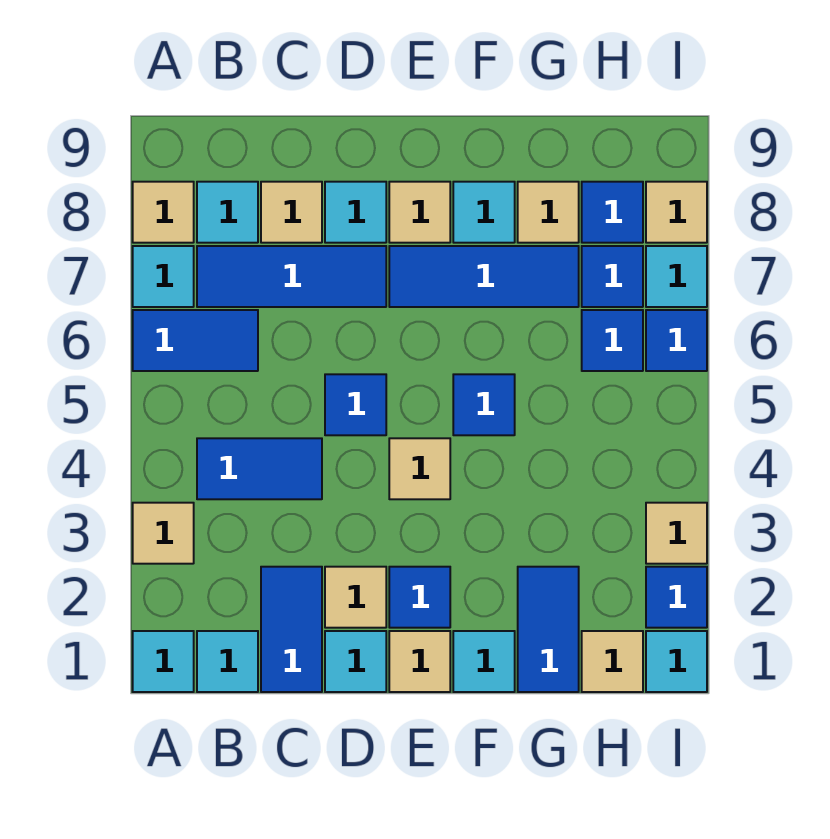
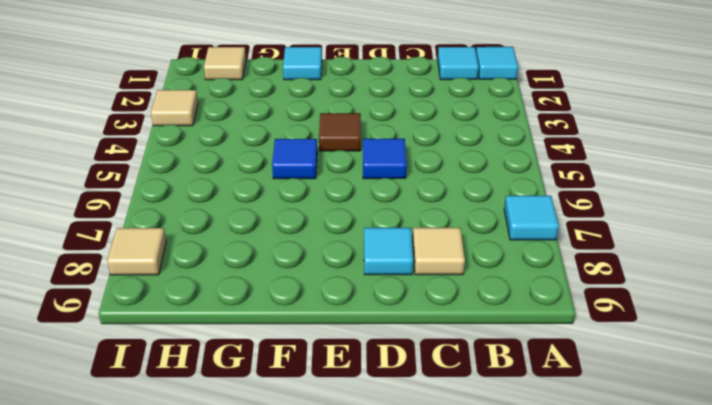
brown tile E4 level 1 -> tan tile E4 level 1
none -> tan tile A3 level 1
none -> blue tile A6:B6 level 1
none -> tan tile A8 level 1
none -> blue tile B4:C4 level 1

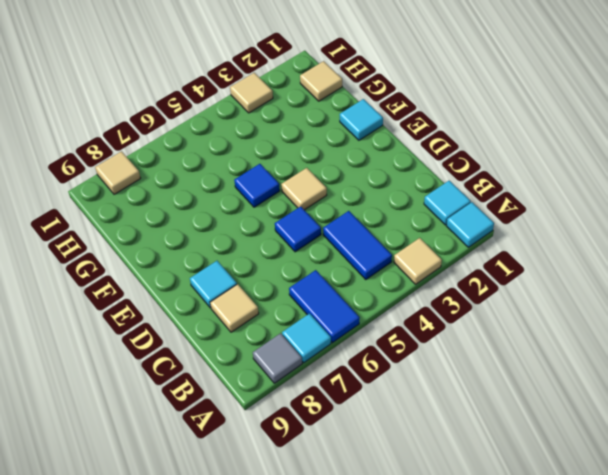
grey tile A8 level 1 -> tan tile A8 level 1
none -> blue tile B7:D7 level 1
none -> cyan tile B8 level 1
none -> blue tile C1:C2 level 1
none -> cyan tile D1 level 1

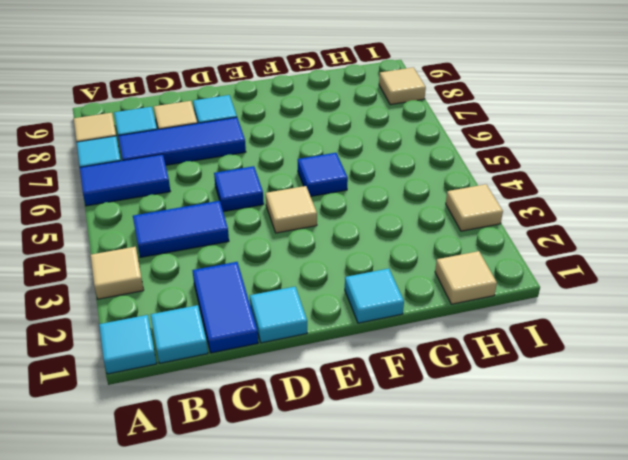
none -> tan tile D2 level 1
none -> tan tile E1 level 1
none -> blue tile E2 level 1
none -> blue tile E7:G7 level 1

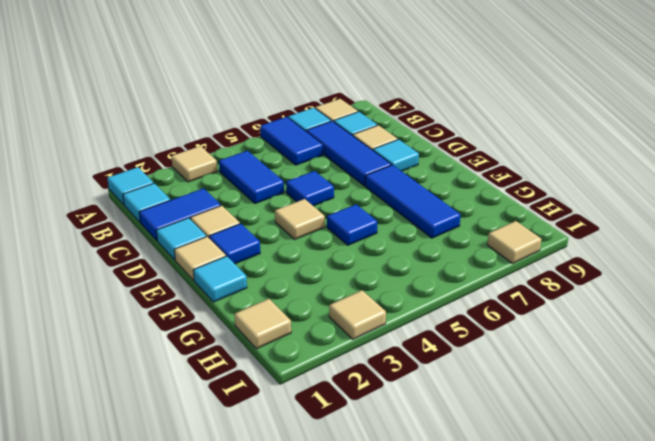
none -> tan tile E8 level 1
none -> cyan tile F8 level 1
none -> blue tile G1:G2 level 1
none -> tan tile G8 level 1

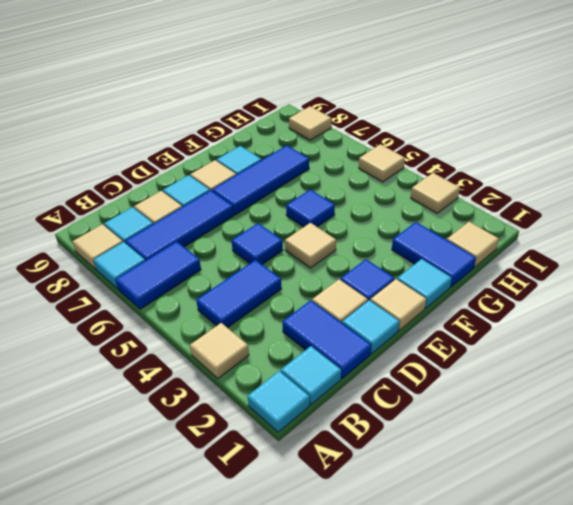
tan tile I5 level 1 -> tan tile G8 level 1
none -> blue tile H6 level 1
none -> blue tile H7 level 1
none -> blue tile H8 level 1
none -> cyan tile I1 level 1

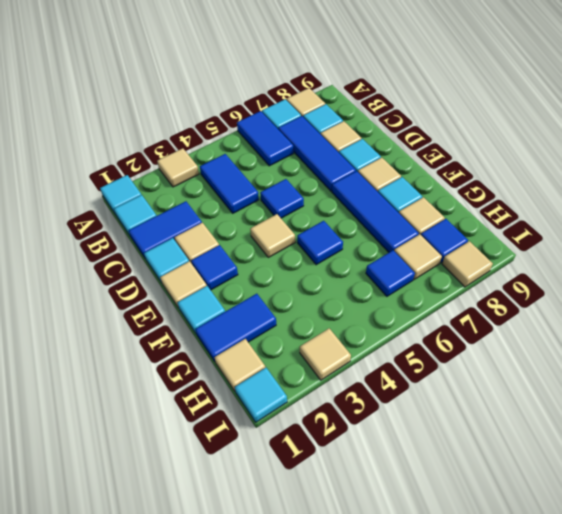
tan tile H7 level 1 -> blue tile H7 level 1
none -> blue tile I2 level 1
none -> blue tile I6 level 1
none -> cyan tile I7 level 1

